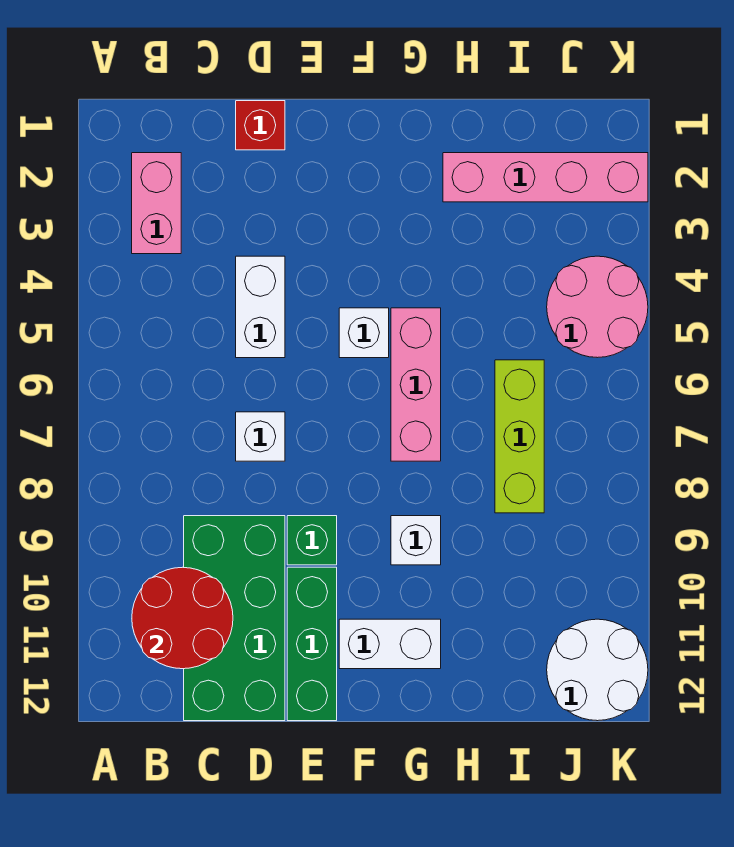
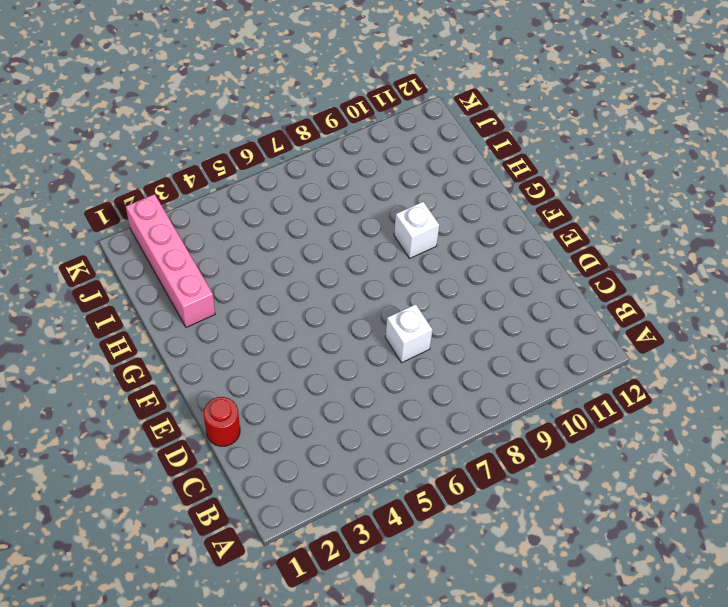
red round brick D1 level 1 -> red brick D1 level 1
none -> pink brick B2:B3 level 1
none -> green brick C9:D12 level 1
none -> white brick D4:D5 level 1

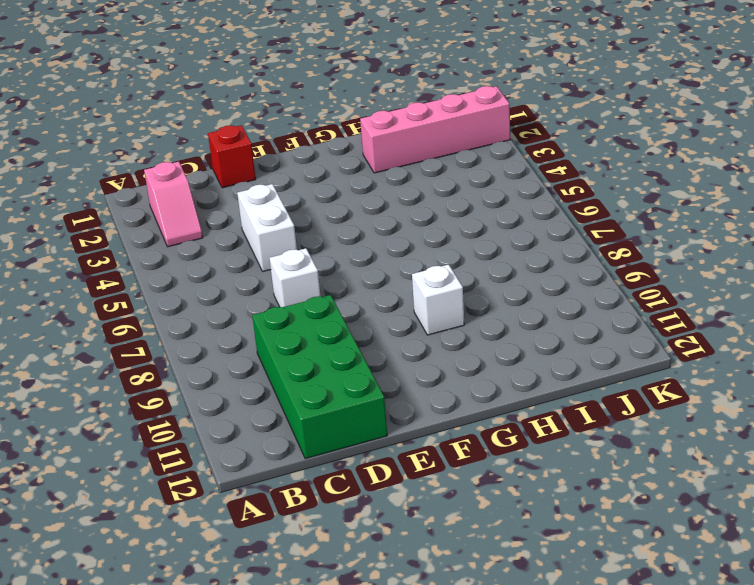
pink slope B2:B3 level 1 top 2 -> pink brick B2:B3 level 1
none -> green brick E9 level 1
none -> green brick E10:E12 level 1
none -> white brick F5 level 1

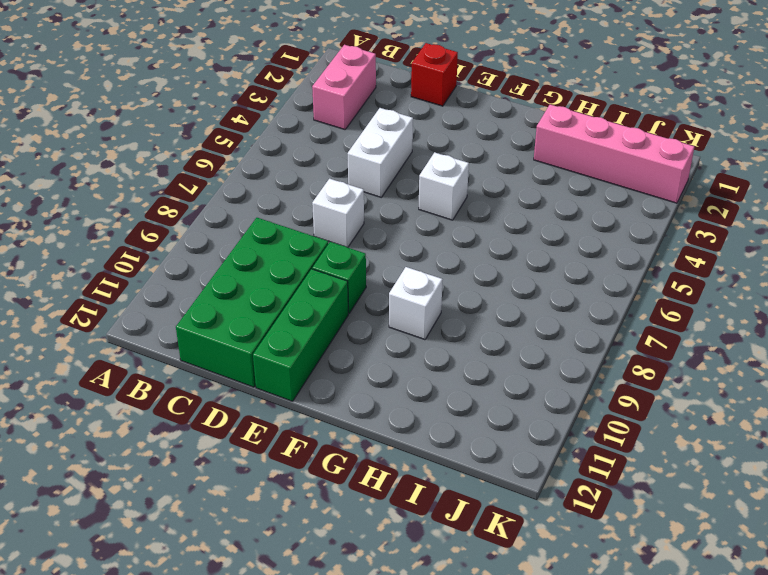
none -> white brick F11:G11 level 1
none -> pink brick G5:G7 level 1
none -> lime brick I6:I8 level 1

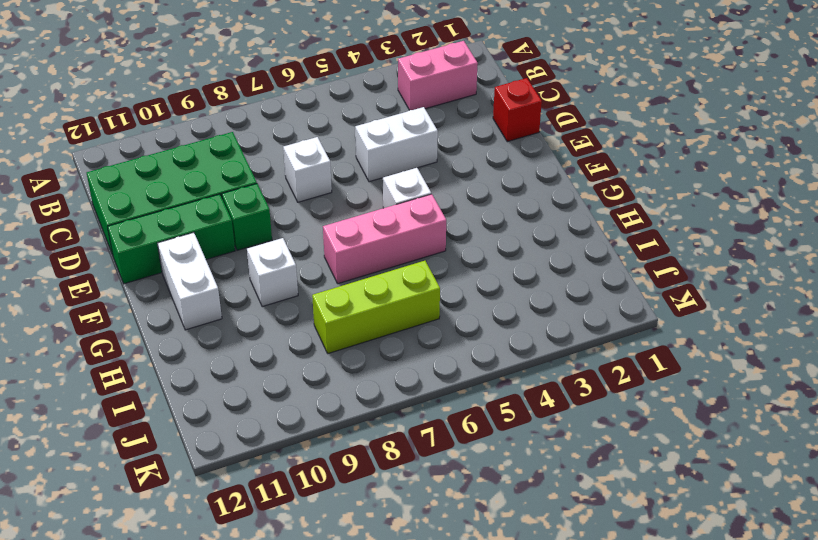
none -> pink brick H2:K2 level 1
none -> pink round brick J4:K5 level 1
none -> white round brick J11:K12 level 1

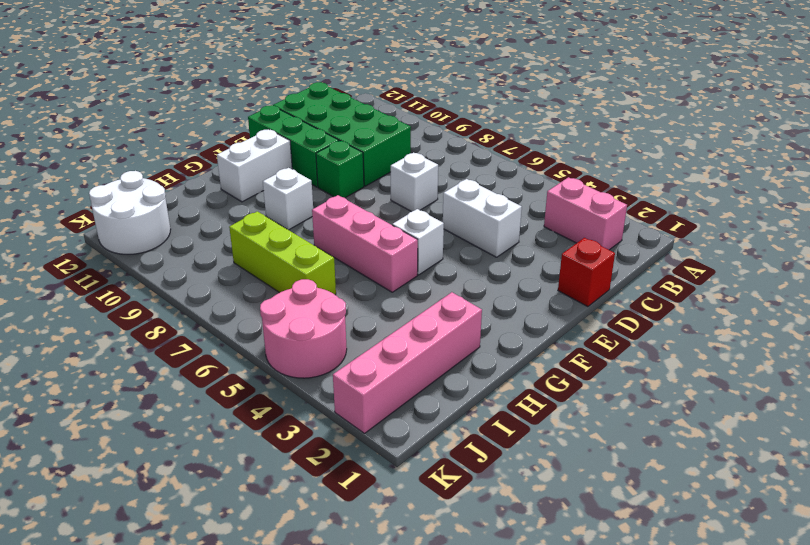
none -> red round brick B10:C11 level 2

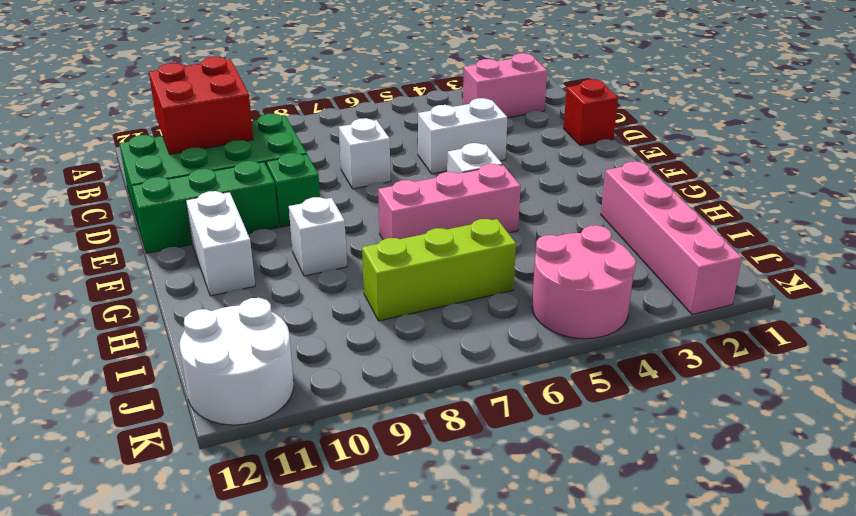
red brick B10:C11 level 2 -> red round brick B10:C11 level 2

